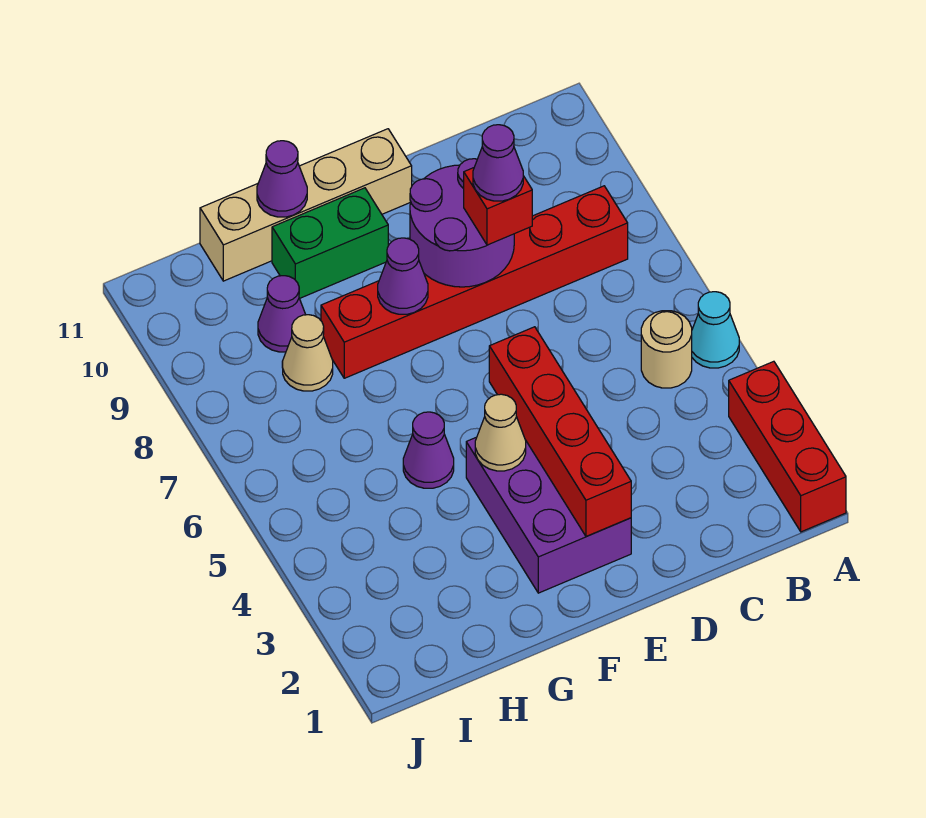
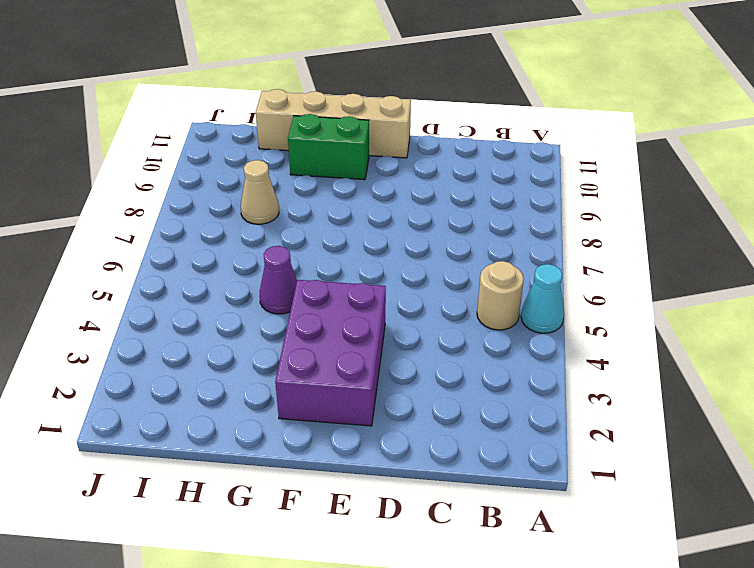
none -> red brick A1:A3 level 1
none -> red brick B8:G8 level 1
none -> purple cone H9 level 1

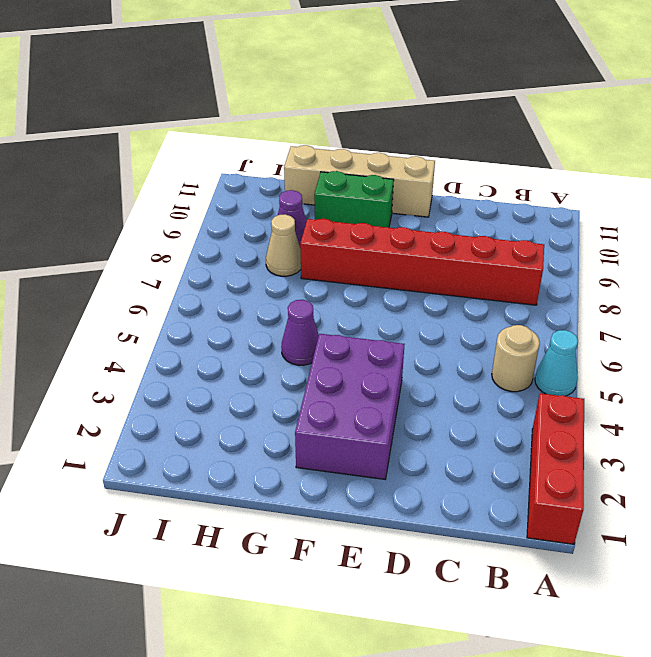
none -> purple round brick D8:E9 level 2
none -> red brick E2:E5 level 2
none -> tan cone F4 level 2

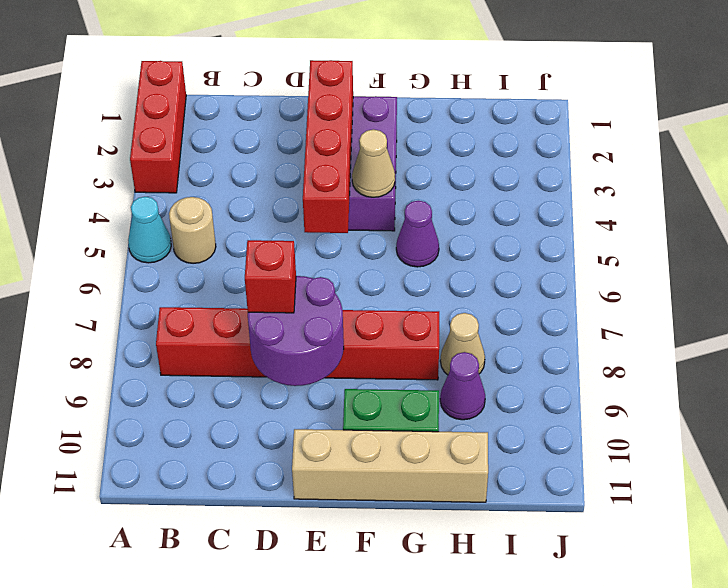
none -> purple cone F8 level 2
none -> purple cone G11 level 2
none -> purple cone D8 level 4

